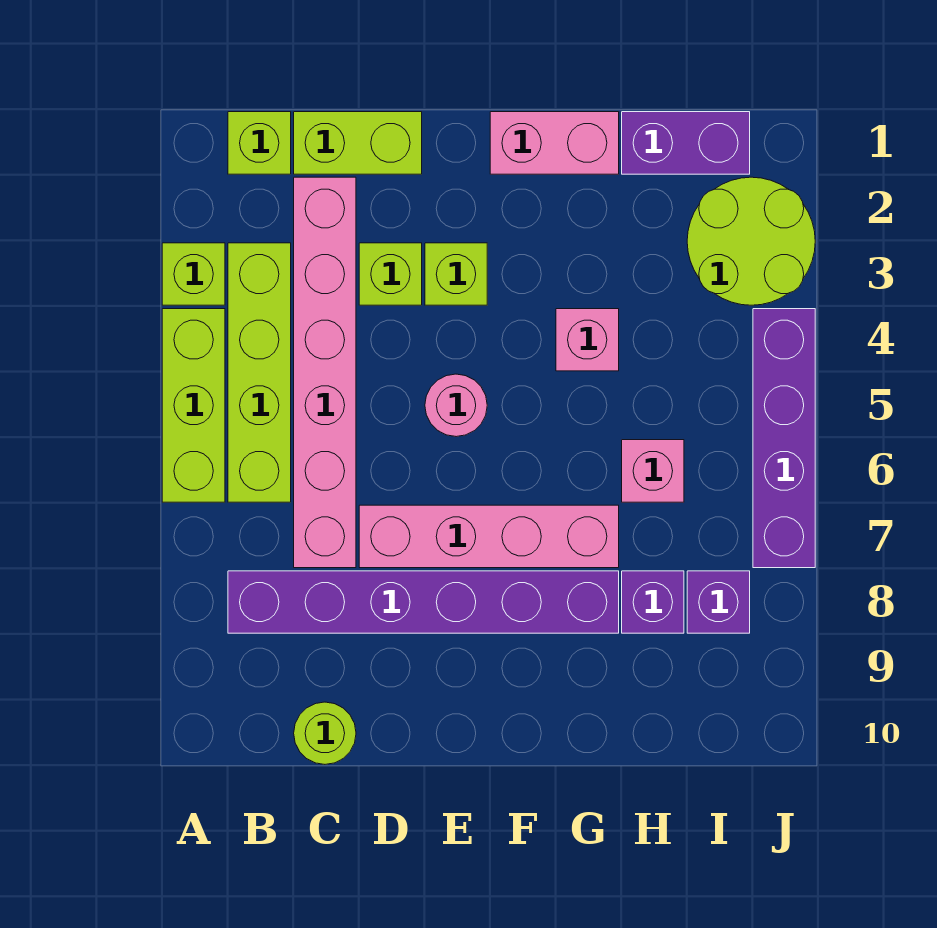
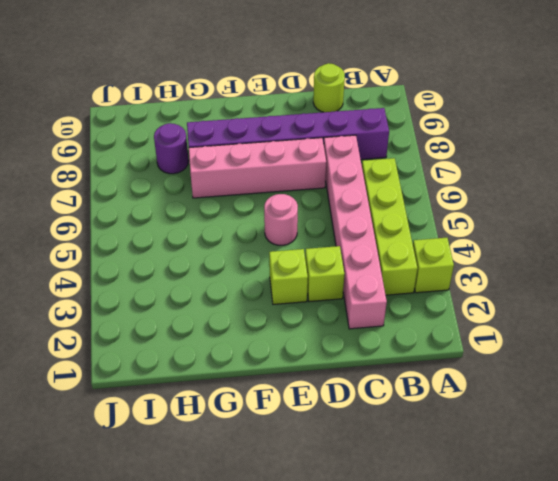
purple round brick H8 level 1 -> purple brick H8 level 1
none -> lime brick A4:A6 level 1
none -> lime brick B1 level 1
none -> lime brick C1:D1 level 1

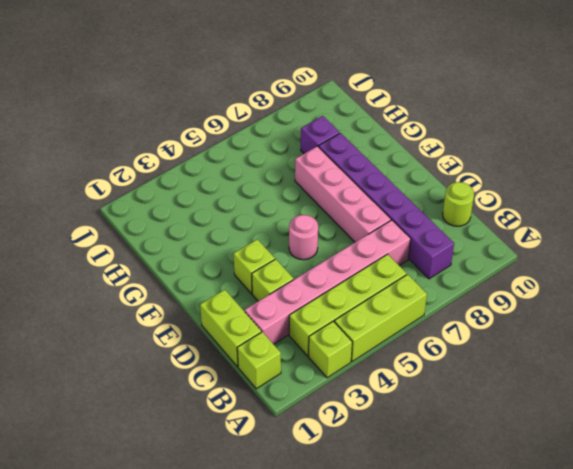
none -> pink brick F1:G1 level 1
none -> pink brick G4 level 1
none -> purple brick H1:I1 level 1

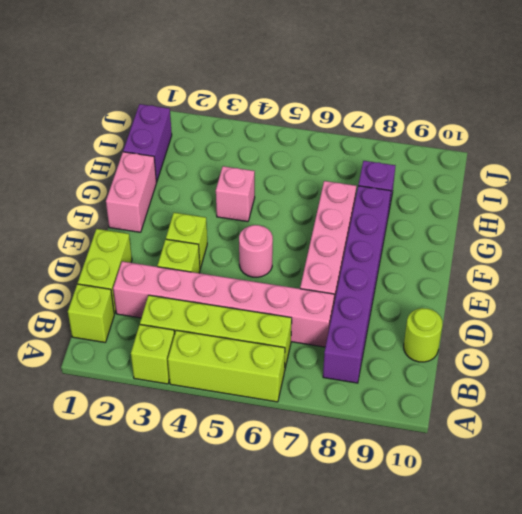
none -> pink brick H6 level 1
none -> lime round brick I2:J3 level 1
none -> purple brick I8 level 1

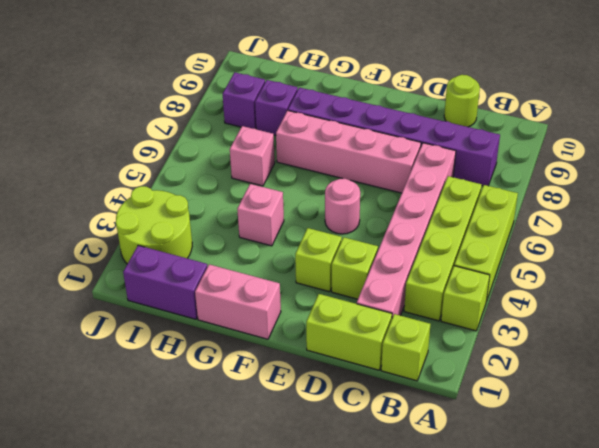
none -> purple brick J4:J7 level 1

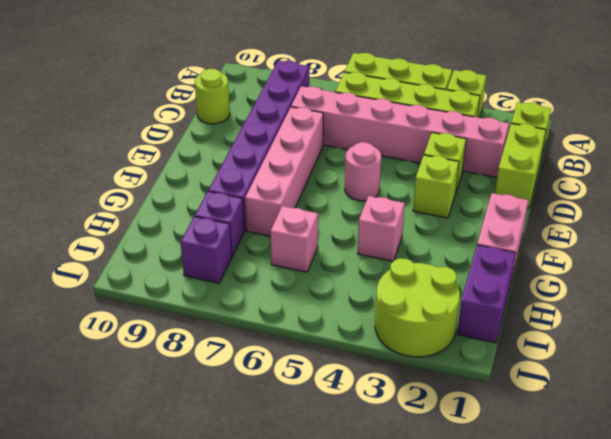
none -> purple brick J4:J7 level 1

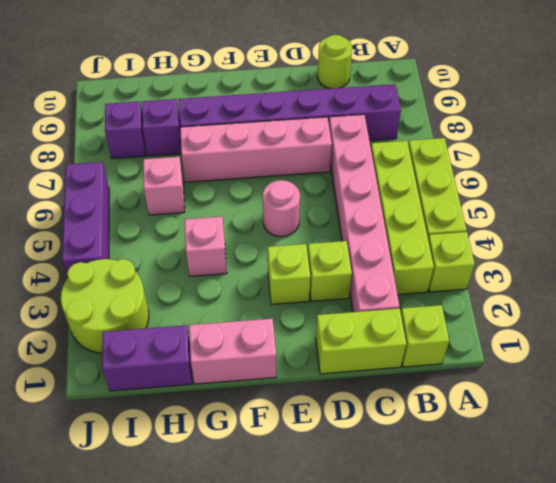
purple brick J4:J6 level 1 -> purple brick J4:J7 level 1

